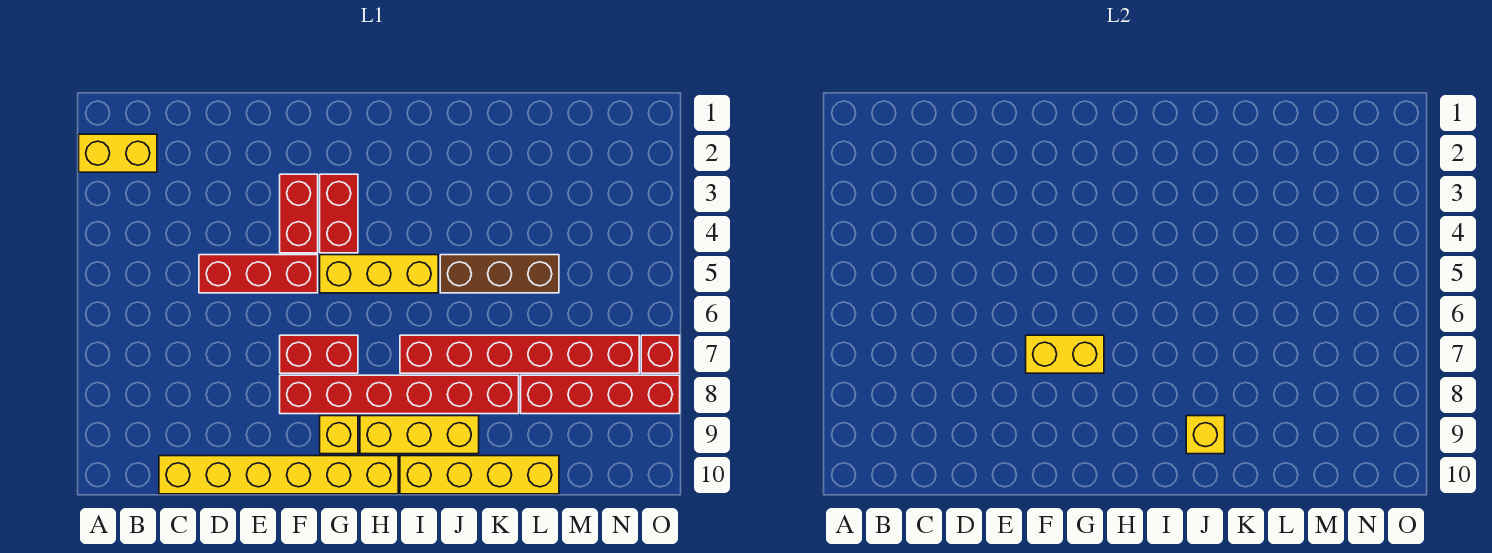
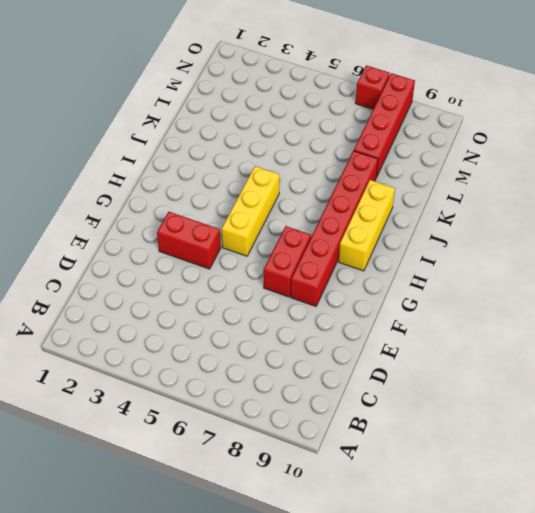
none -> yellow brick A2:B2 level 1
none -> yellow brick C10:H10 level 1
none -> red brick D5:F5 level 1

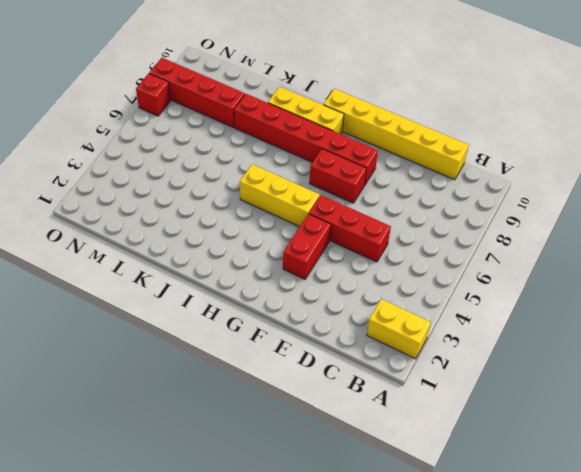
none -> red brick G3:G4 level 1
none -> yellow brick G9 level 1
none -> red brick I7:N7 level 1

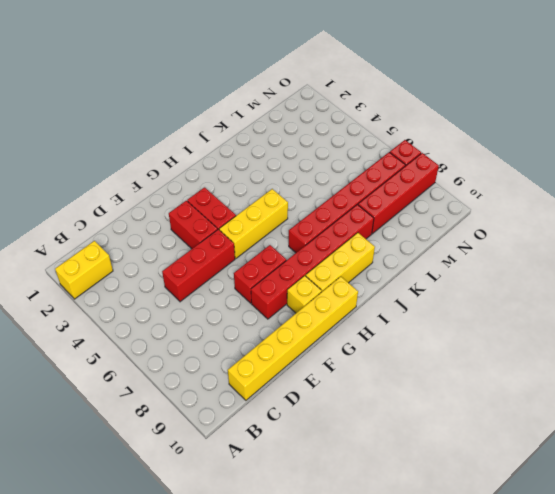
none -> yellow brick I10:L10 level 1
none -> brown brick J5:L5 level 1
none -> yellow brick F7:G7 level 2

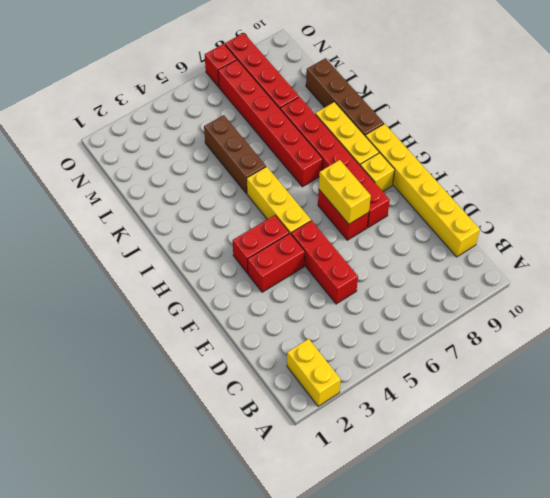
brown brick I10:L10 level 1 -> yellow brick I10:L10 level 1
none -> yellow brick J9 level 2

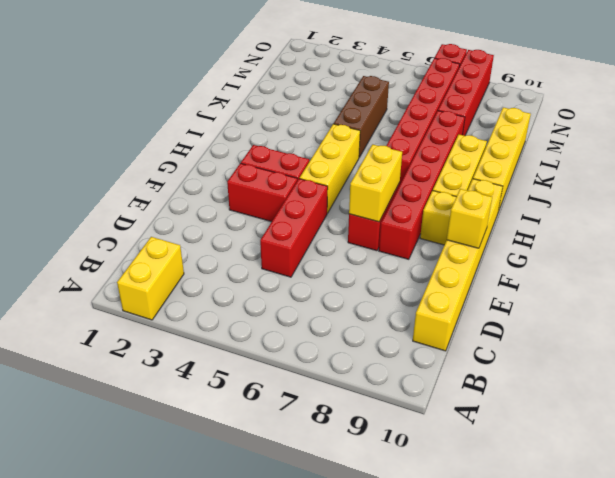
yellow brick F10 level 2 -> yellow brick J9 level 2

